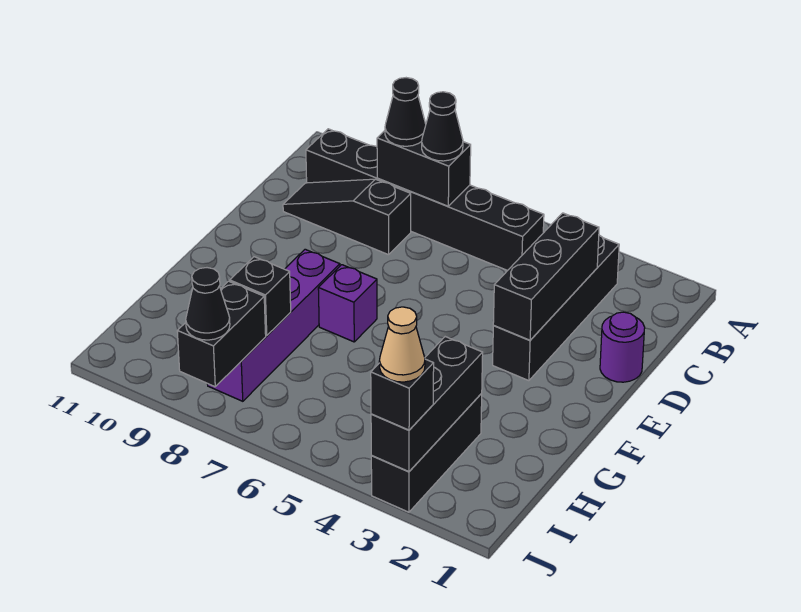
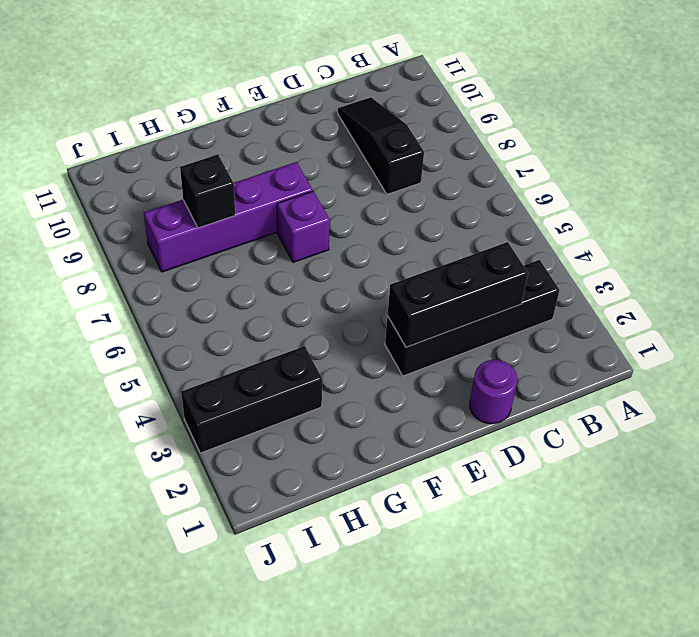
none -> black brick B5:B10 level 1
none -> black brick B7:B8 level 2
none -> black brick H3:J3 level 2

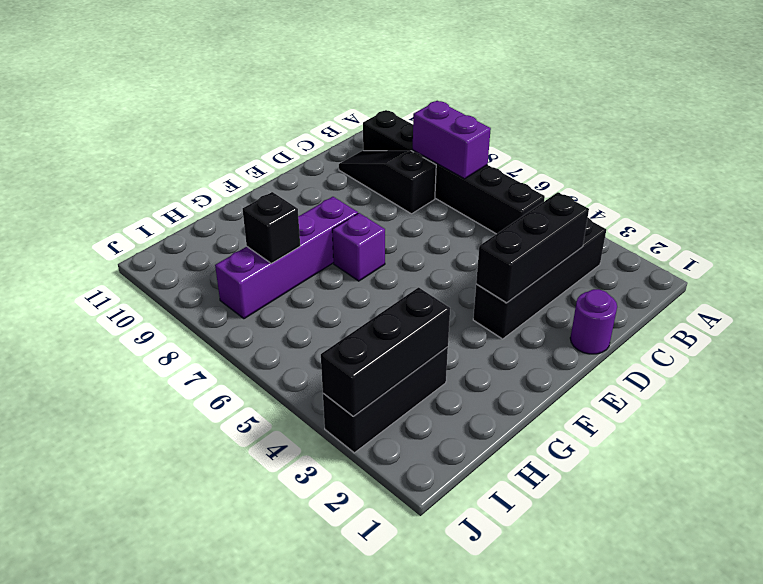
purple brick B7:B8 level 2 -> black brick B7:B8 level 2
none -> black brick I8:J8 level 2
none -> black cone B7 level 3
none -> black cone B8 level 3

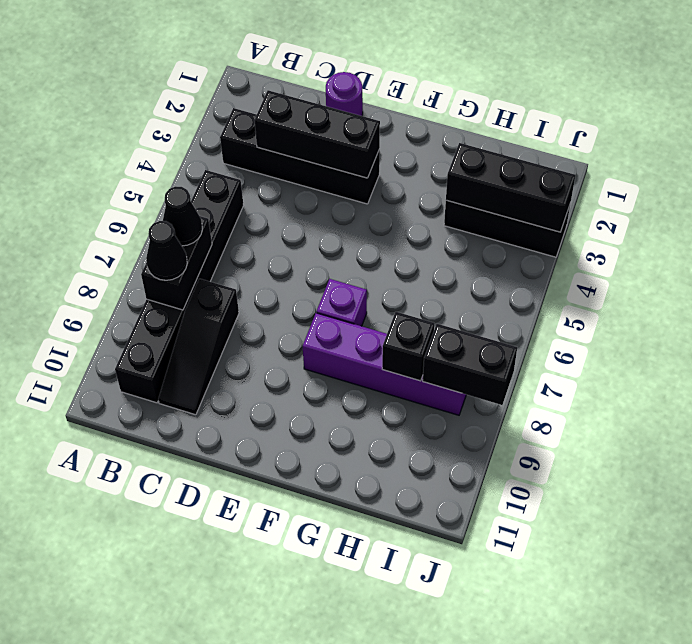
none -> black brick J3 level 3
none -> black cone J8 level 3
none -> tan cone J3 level 4

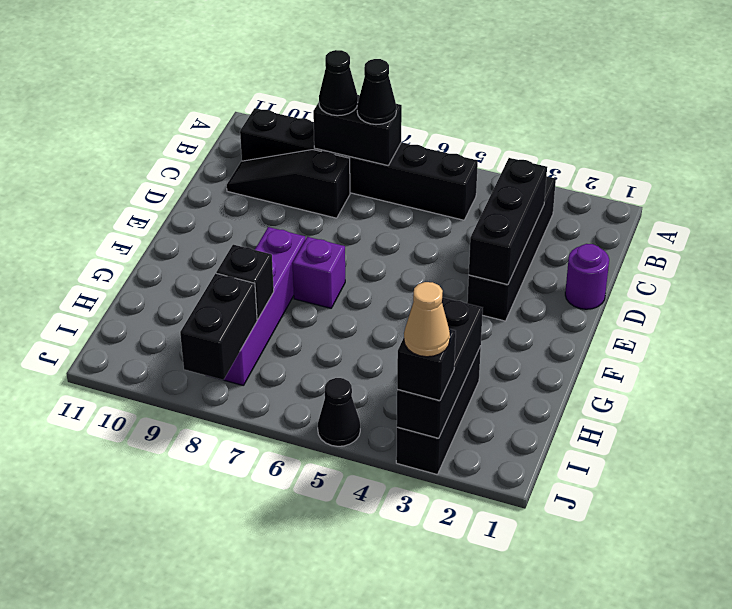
black cone J5 level 1 -> black cone J8 level 3

